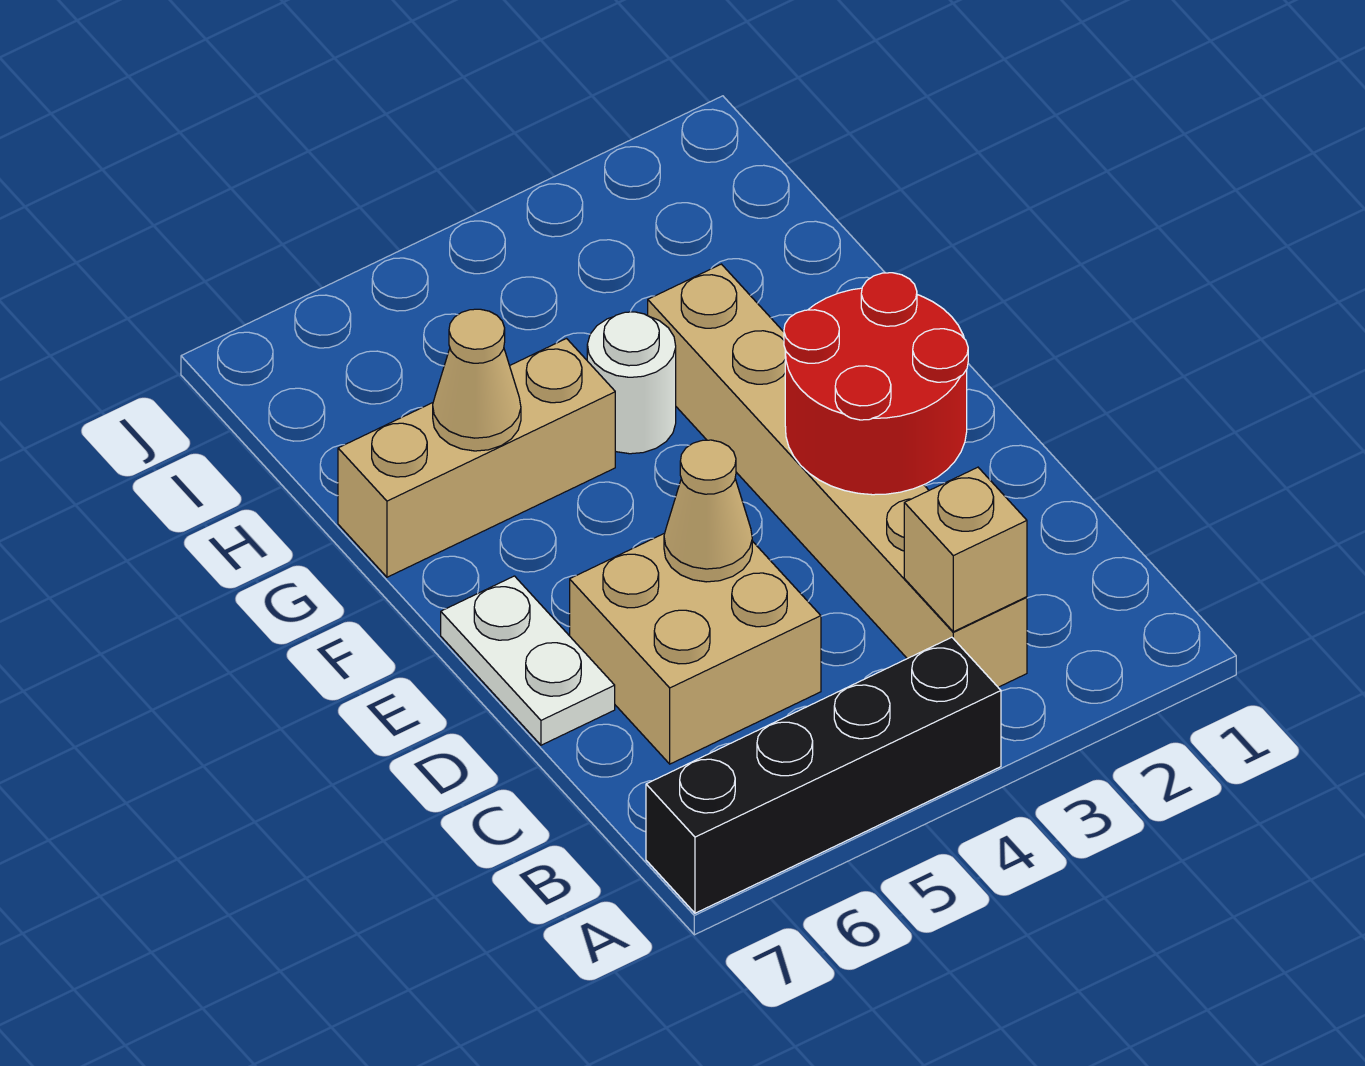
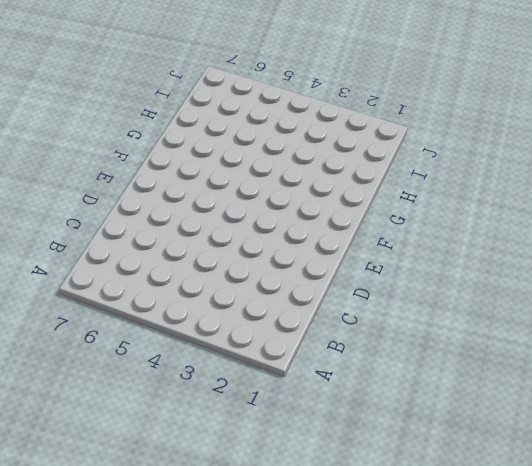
none -> black brick A4:A7 level 1
none -> tan brick B3:G3 level 1

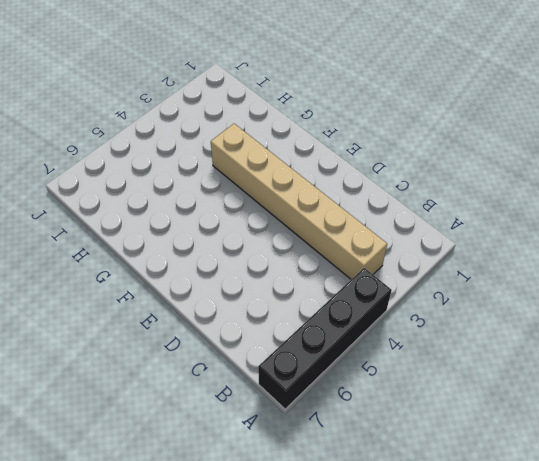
none -> tan brick C5:D6 level 1
none -> white plate D7:E7 level 1

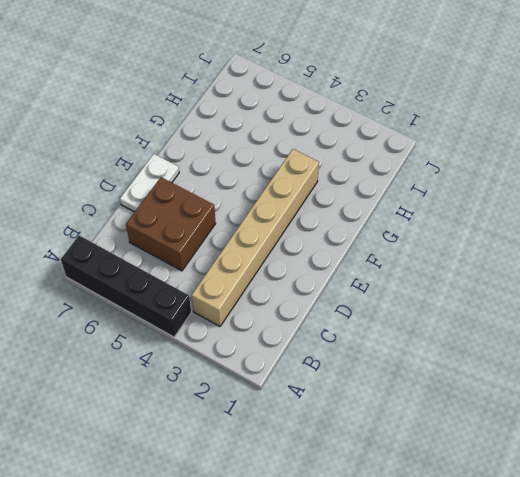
brown brick C5:D6 level 1 -> tan brick C5:D6 level 1
none -> white round brick G4 level 1
none -> tan brick G5:G7 level 1

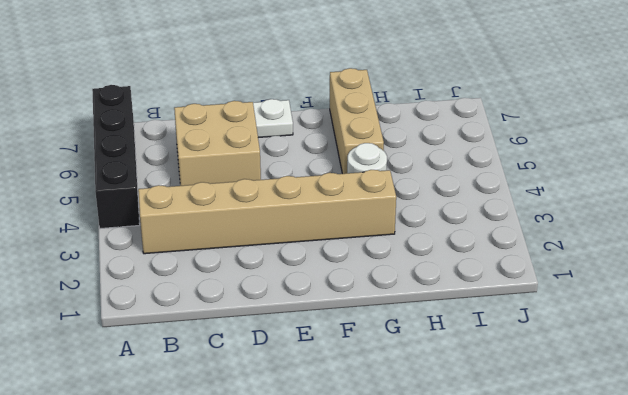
none -> tan brick B3 level 2
none -> red round brick D2:E3 level 2

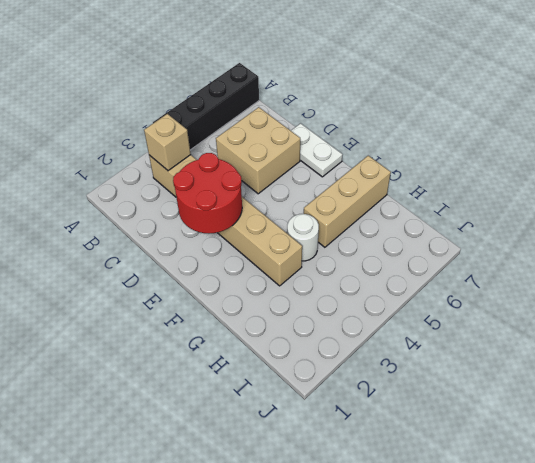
none -> tan cone D5 level 2
none -> tan cone G6 level 2

